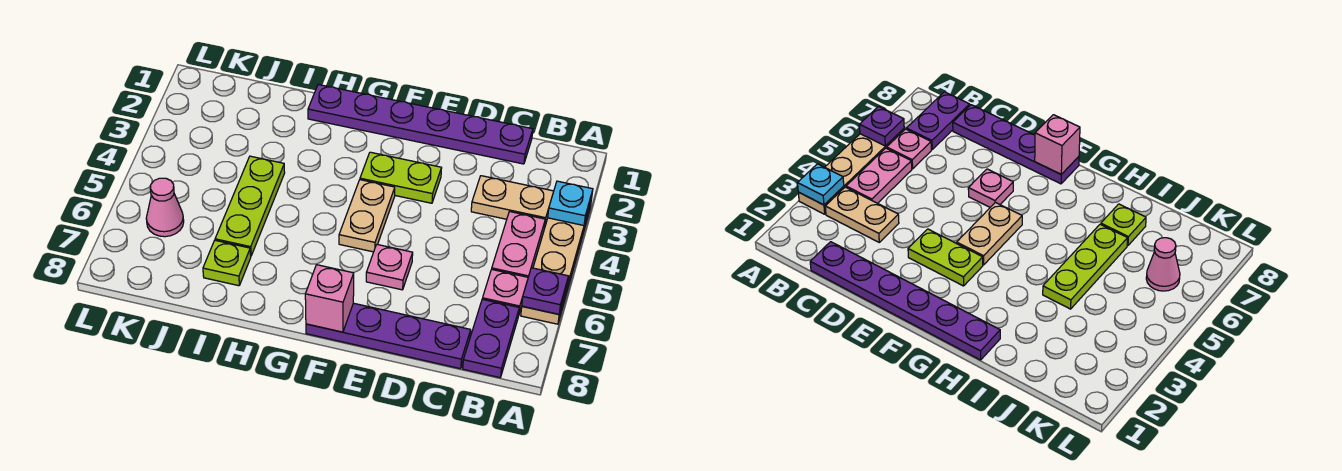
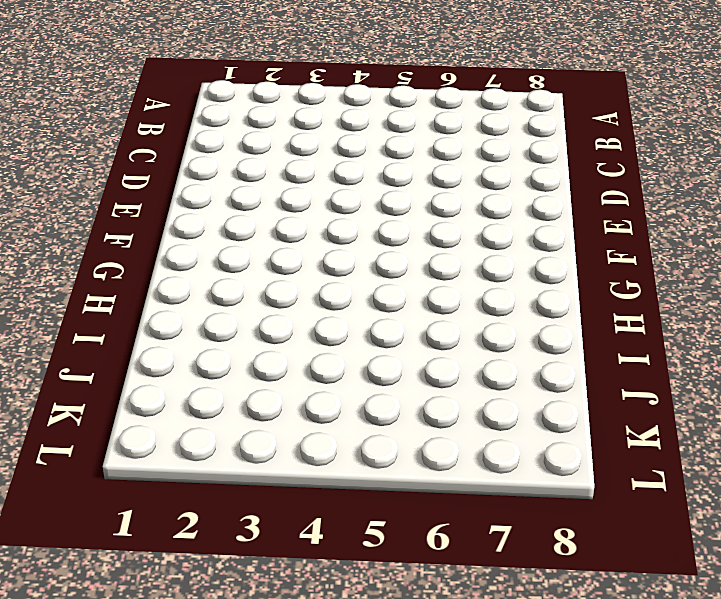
none -> tan plate A3:A6 level 1
none -> tan plate B3:C3 level 1
none -> pink plate B4:B5 level 1

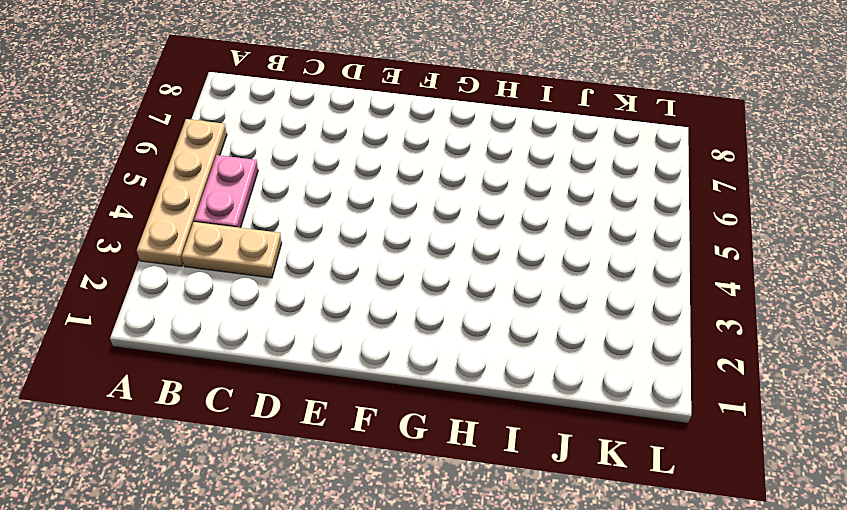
none -> pink plate B6 level 1
none -> purple plate B7:B8 level 1
none -> purple plate C1:H1 level 1

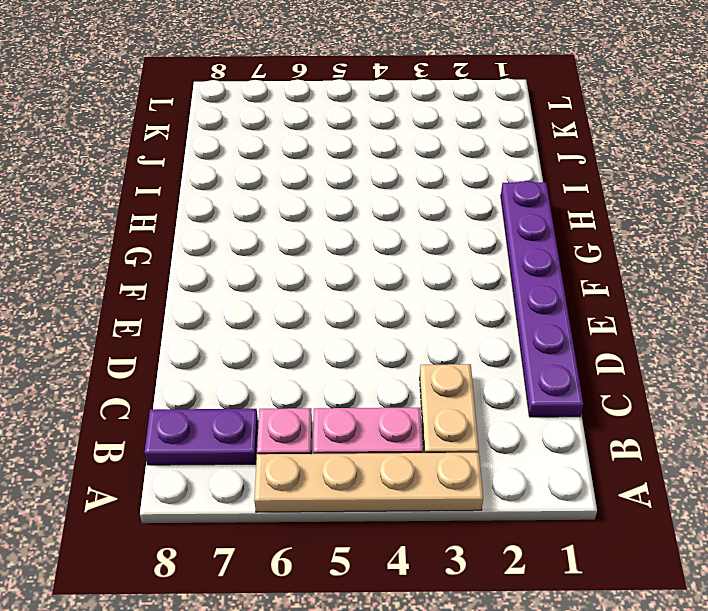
none -> purple plate C8:F8 level 1
none -> lime plate E3:F3 level 1
none -> pink plate E6 level 1

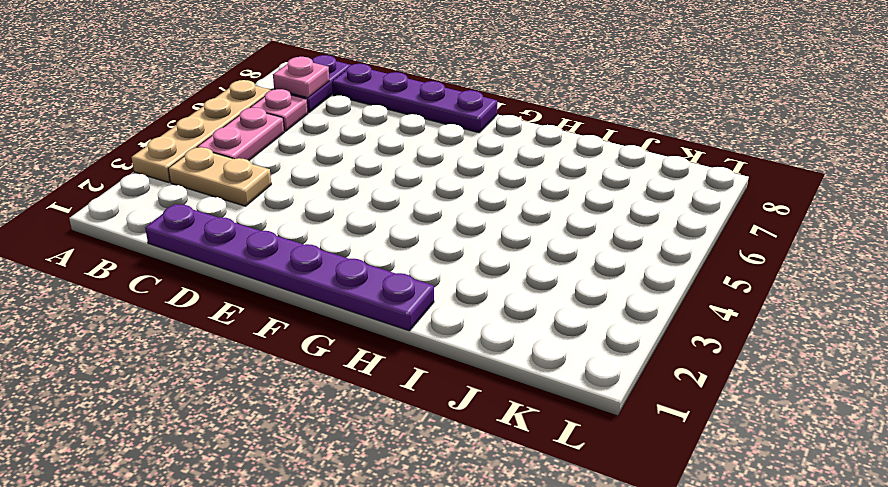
pink plate B7 level 2 -> pink plate E6 level 1
none -> lime plate E3:F3 level 1
none -> tan plate F4:F5 level 1
none -> lime plate I4:I6 level 1

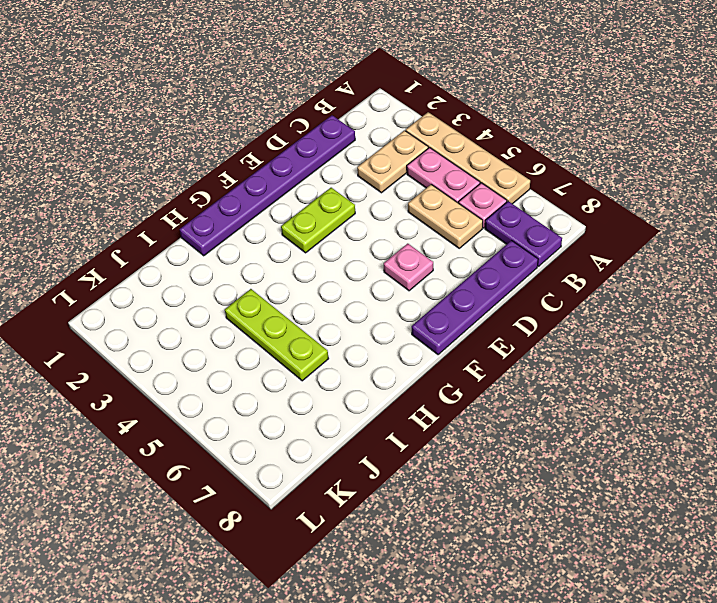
tan plate C5:C6 level 1 -> tan plate F4:F5 level 1
none -> lime plate I7 level 1
none -> pink cone K6 level 1
none -> cyan plate A3 level 2

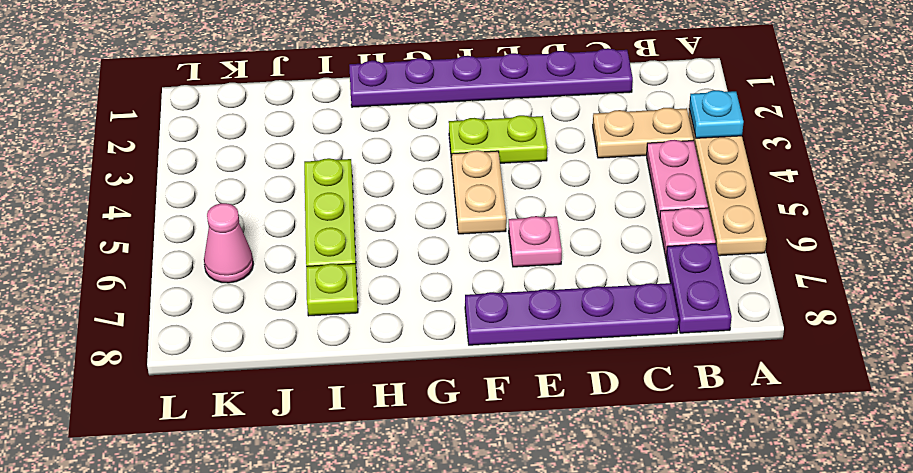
none -> purple plate A6 level 2
none -> pink brick F8 level 2

